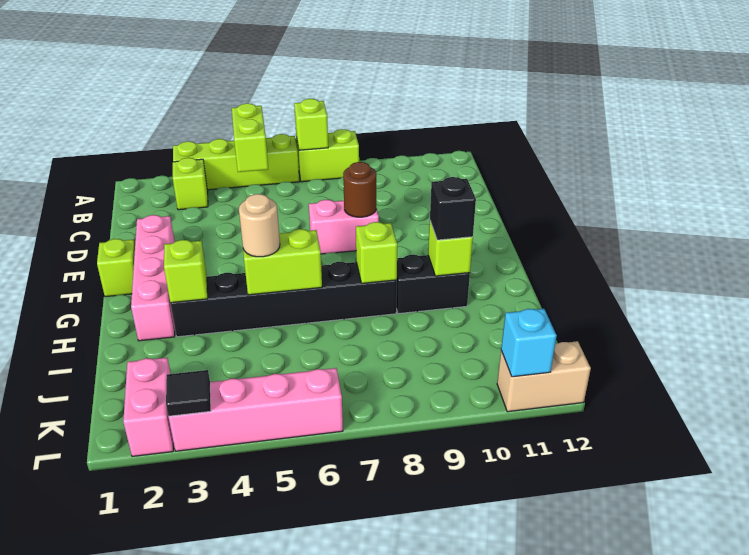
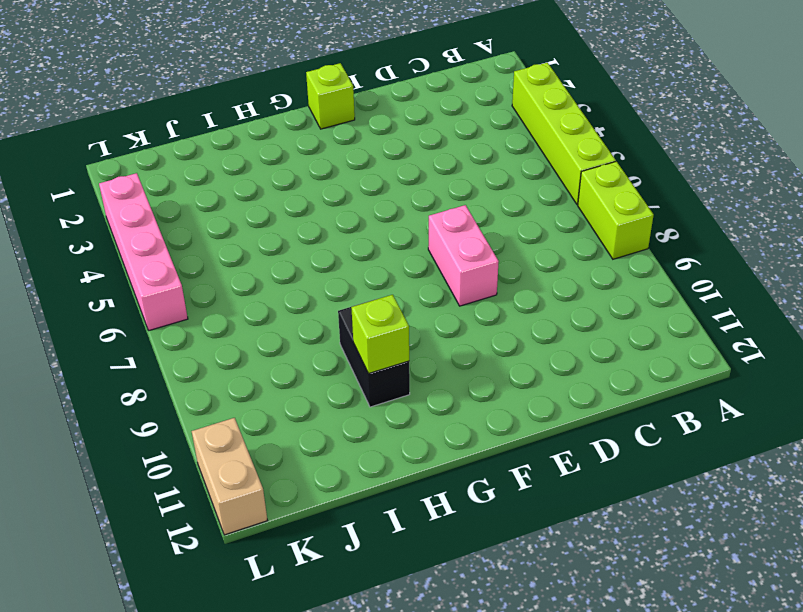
none -> lime brick B3 level 1
none -> pink brick E2:H2 level 1
none -> black brick H3:H8 level 1

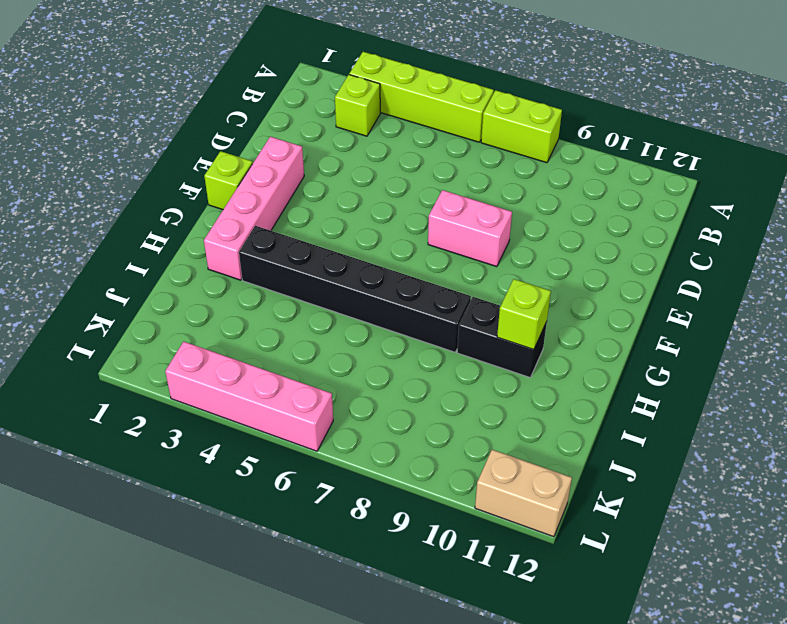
none -> pink brick K2:L2 level 1
none -> lime brick A5:B5 level 2
none -> lime brick A7 level 2

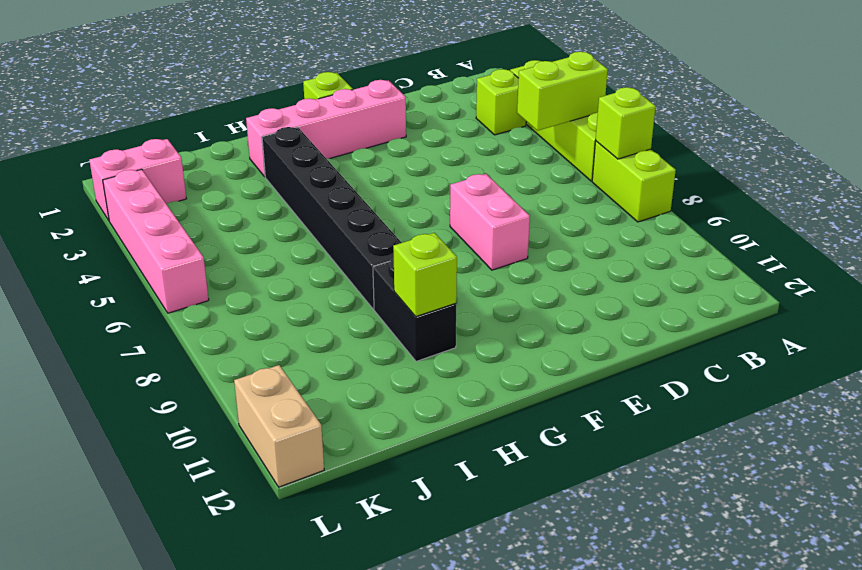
none -> brown round brick E8 level 2
none -> lime brick H3 level 2
none -> lime brick H5:H6 level 2

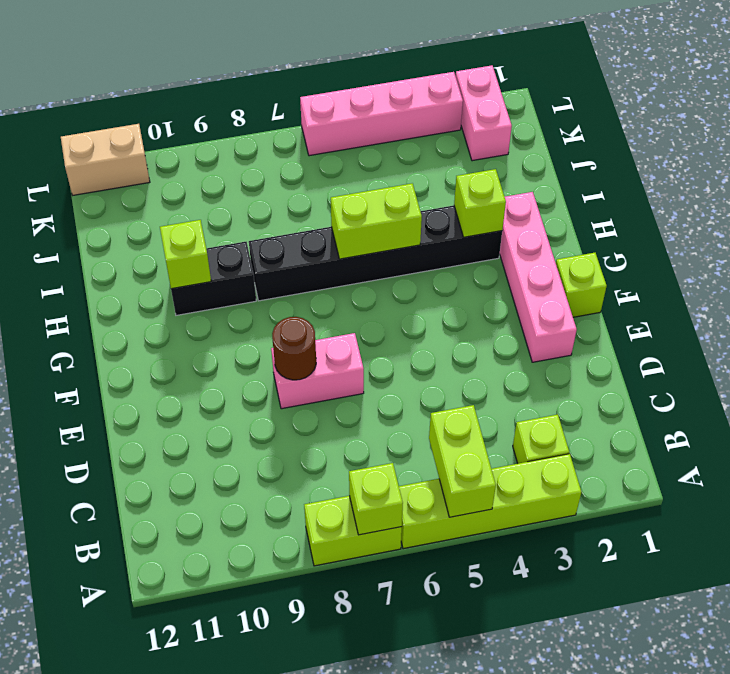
none -> lime brick H8 level 2
none -> black tile L3 level 2
none -> cyan brick L11 level 2

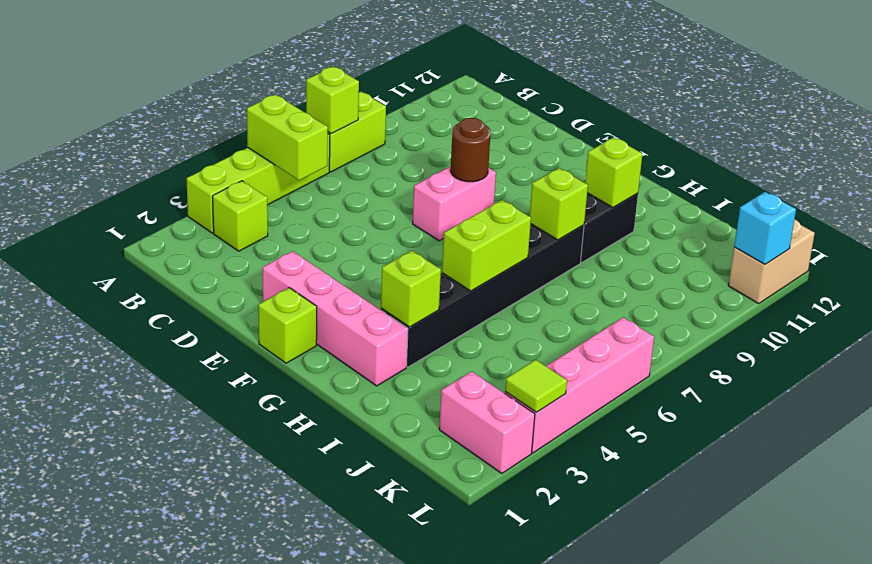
lime tile L3 level 2 -> black tile L3 level 2
none -> tan round brick H5 level 3
none -> black brick H10 level 3

